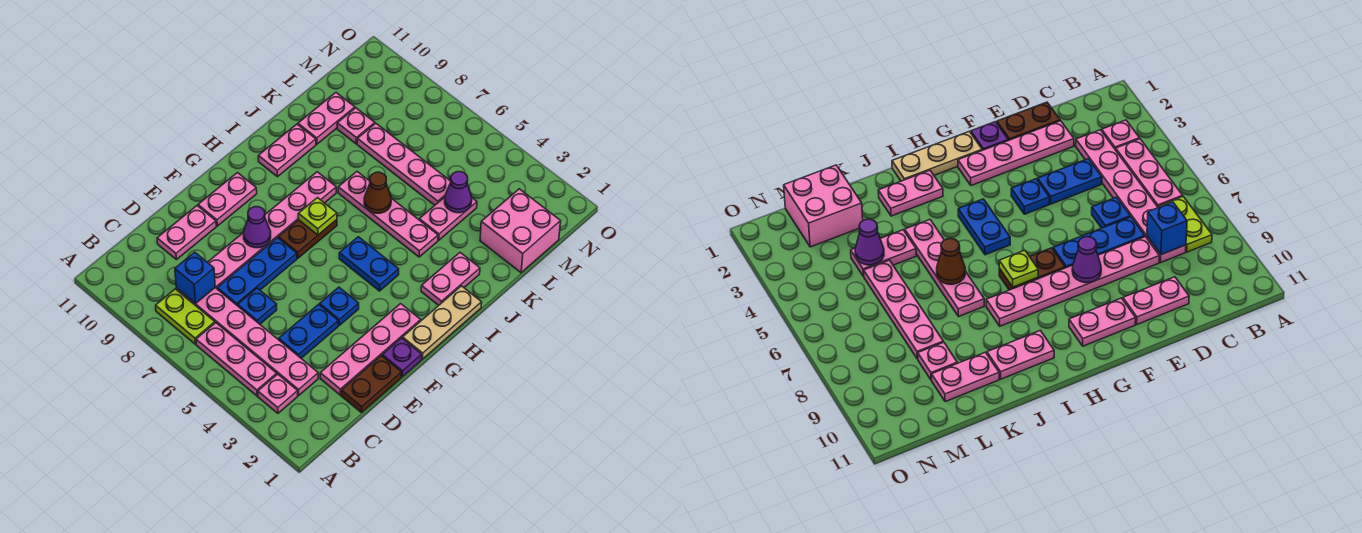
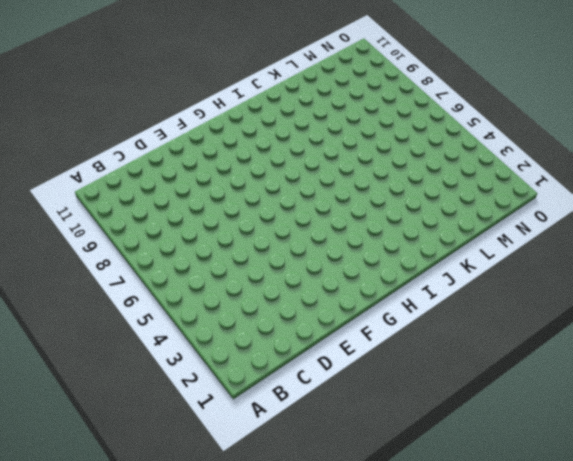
none -> pink plate B3 level 1
none -> pink plate B4:B6 level 1
none -> lime plate B7:B8 level 1
none -> pink plate C3:C8 level 1

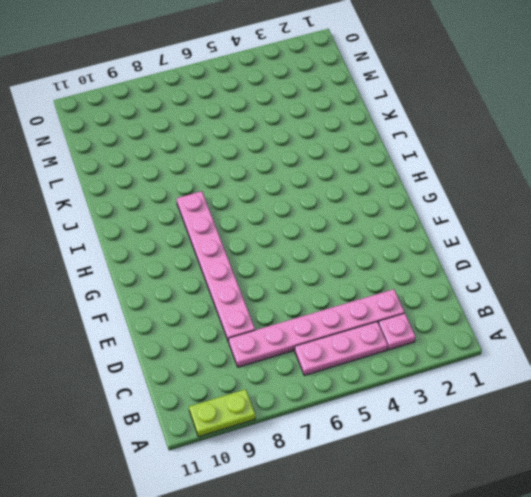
lime plate A9:A10 level 1 -> lime plate B7:B8 level 1
none -> brown plate D1:E1 level 1
none -> pink plate D2:G2 level 1
none -> blue plate D4:E4 level 1
none -> blue plate D6 level 1

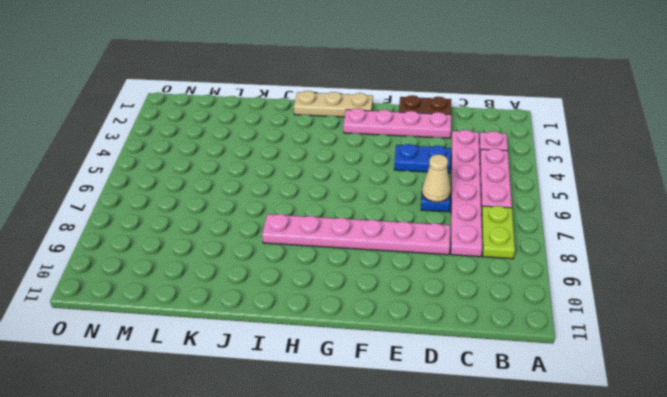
tan cone D6 level 2 -> none
none -> blue plate D7:F7 level 1
none -> pink plate D10:E10 level 1
none -> purple plate F1 level 1
none -> blue plate F4 level 1

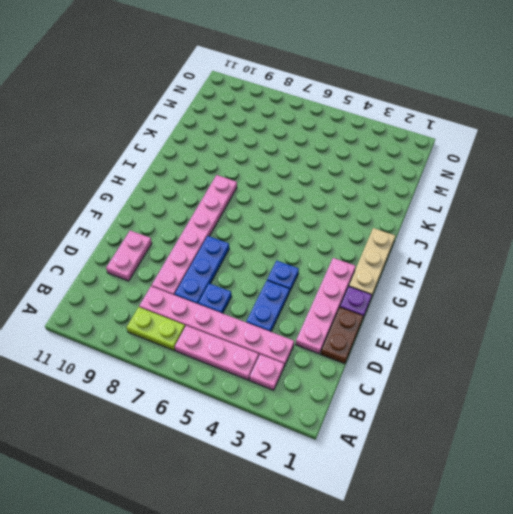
none -> pink plate F10:G10 level 1
none -> brown plate G7:H7 level 1
none -> blue plate H4:H5 level 1
none -> pink plate I2:J2 level 1

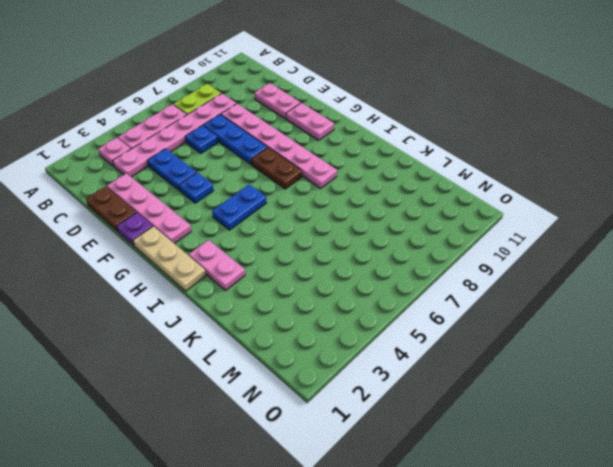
none -> pink plate I10:J10 level 1
none -> pink plate J4:J7 level 1
none -> pink plate K4:L4 level 1
none -> pink plate K10:L10 level 1

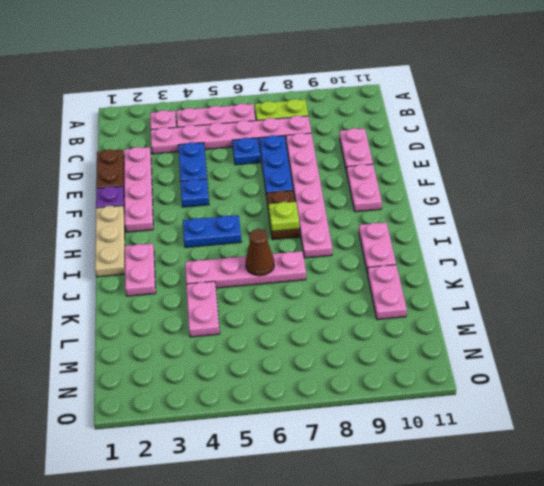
none -> pink brick L1:M2 level 1
none -> pink plate L5:L8 level 1
none -> pink plate L9 level 1
none -> blue brick C8 level 2

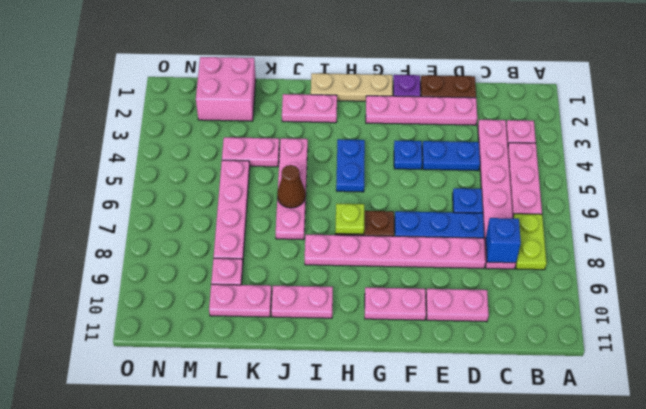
none -> purple cone F8 level 2
none -> purple cone L4 level 2

